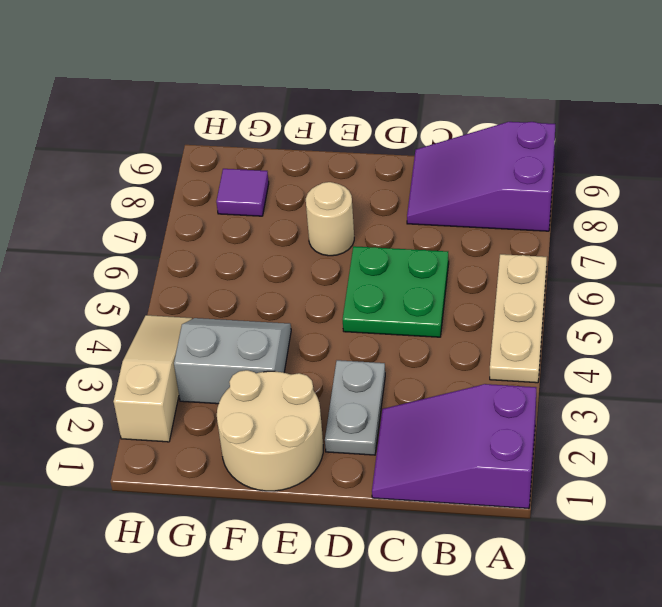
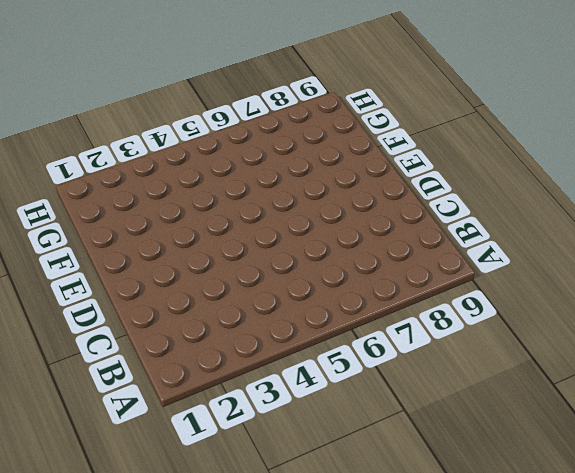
none -> purple slope A1:C2 level 1 top A
none -> tan plate A4:A6 level 1

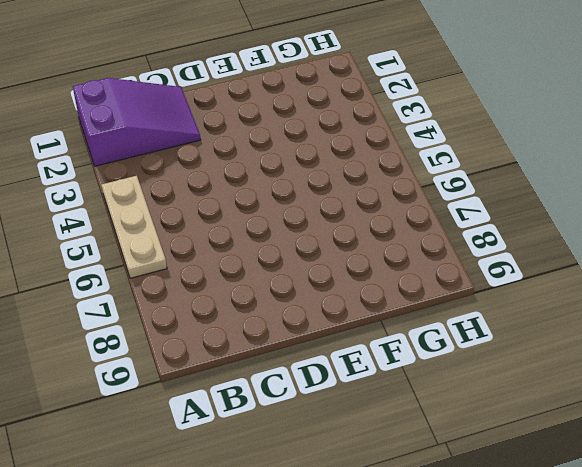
none -> purple slope A8:C9 level 1 top A
none -> green plate C5:D6 level 1

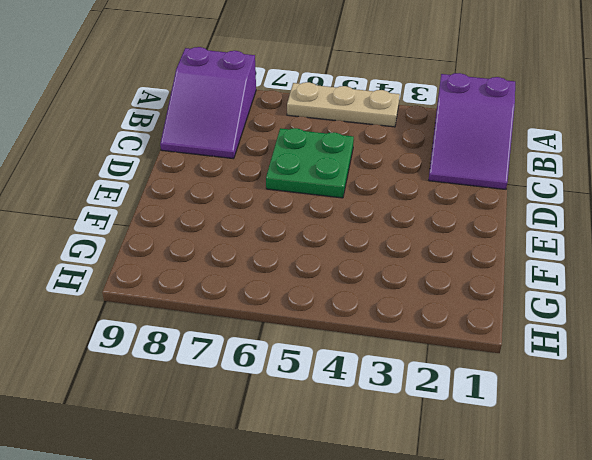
none -> grey plate D2:D3 level 1
none -> tan round brick E1:F2 level 1

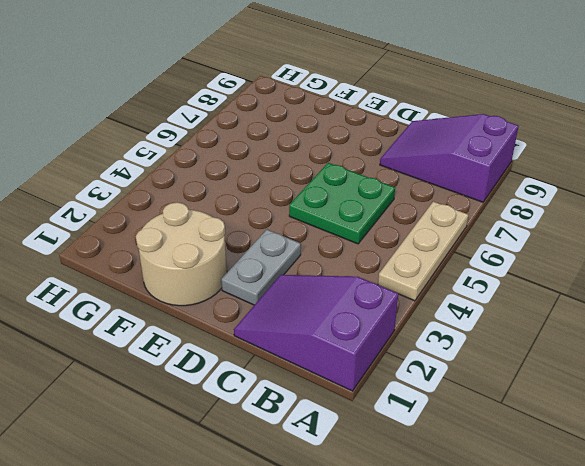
none -> tan round brick E7 level 1
none -> grey slope F3:G4 level 1 top 3

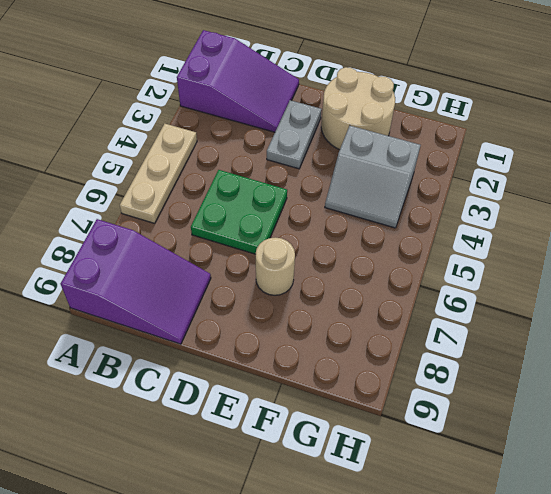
none -> purple tile G8 level 1
none -> tan slope H2:H4 level 1 top 2

